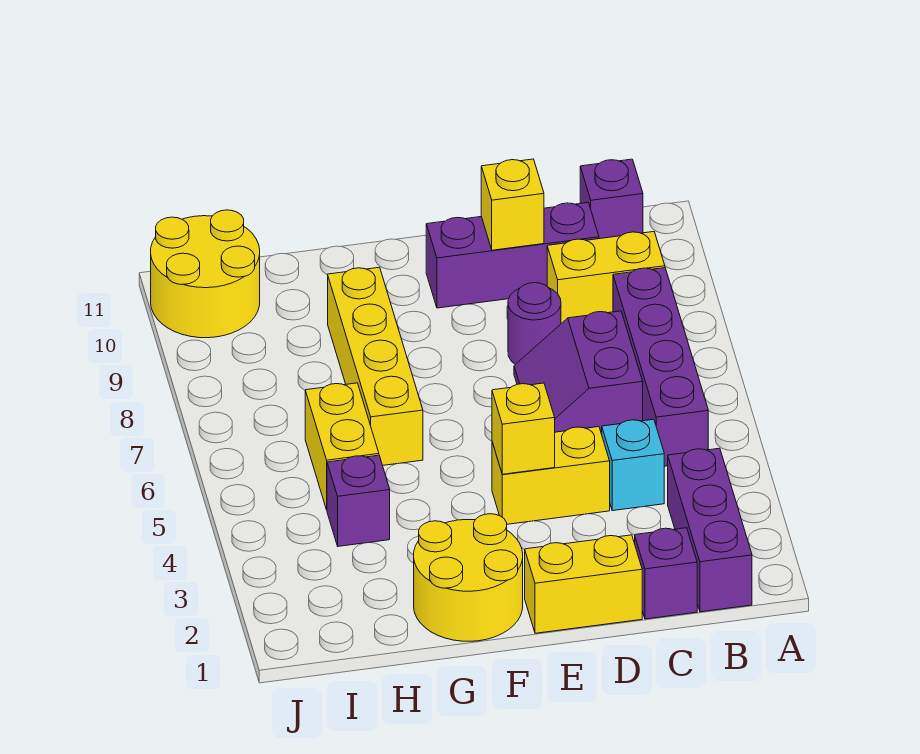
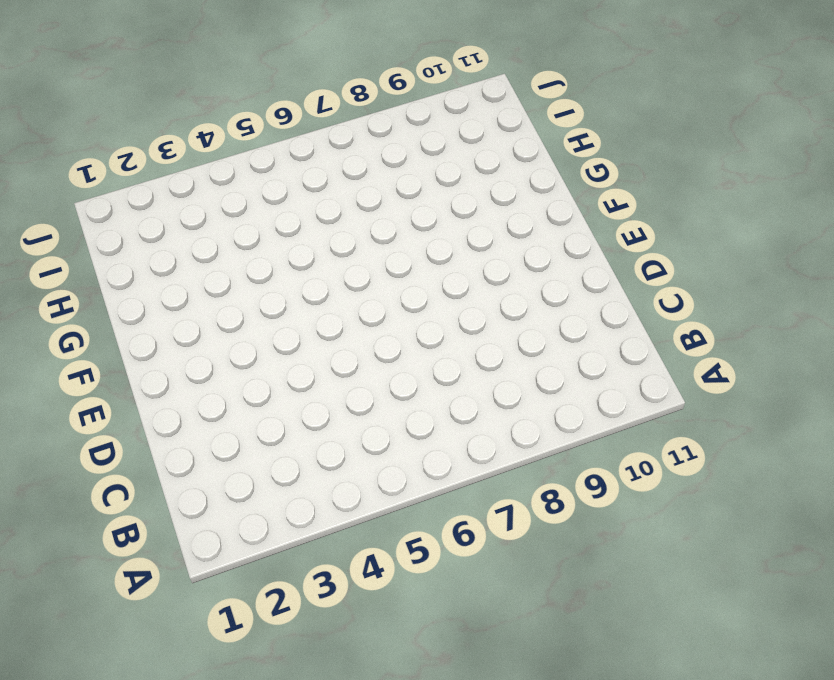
none -> purple brick B1:B3 level 1
none -> purple brick B5:B8 level 1
none -> yellow brick B9:C9 level 1

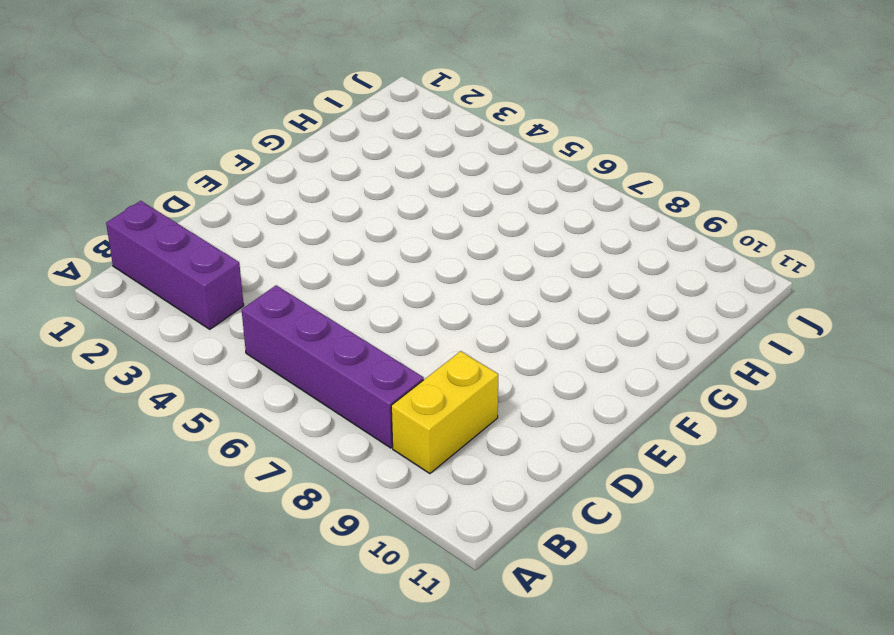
none -> purple brick B11 level 1
none -> purple brick C1 level 1
none -> cyan brick C4 level 1

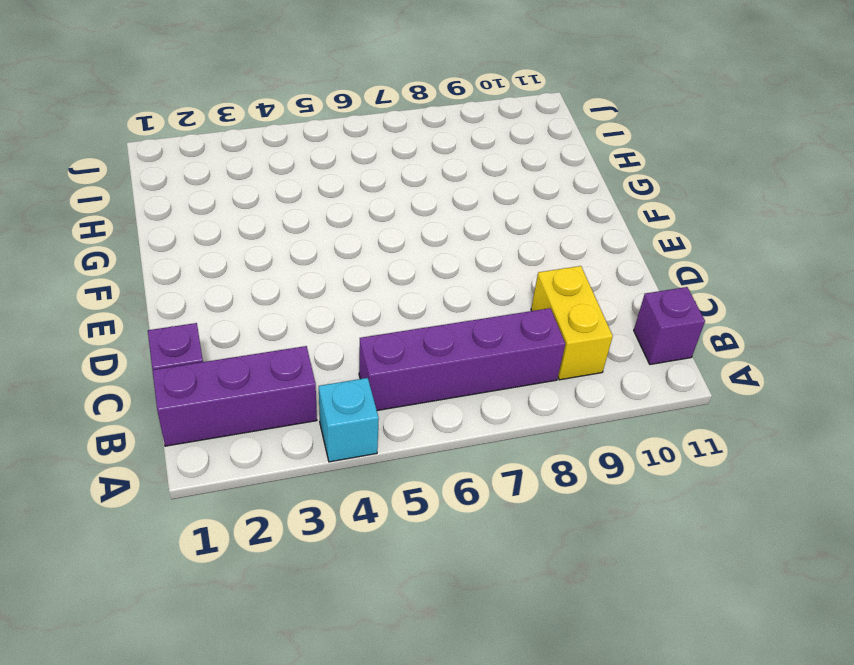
cyan brick A4 level 1 -> cyan brick C4 level 1
none -> purple slope C6:D7 level 1 top C
none -> purple brick C10:E10 level 1
none -> yellow brick D1:E1 level 1

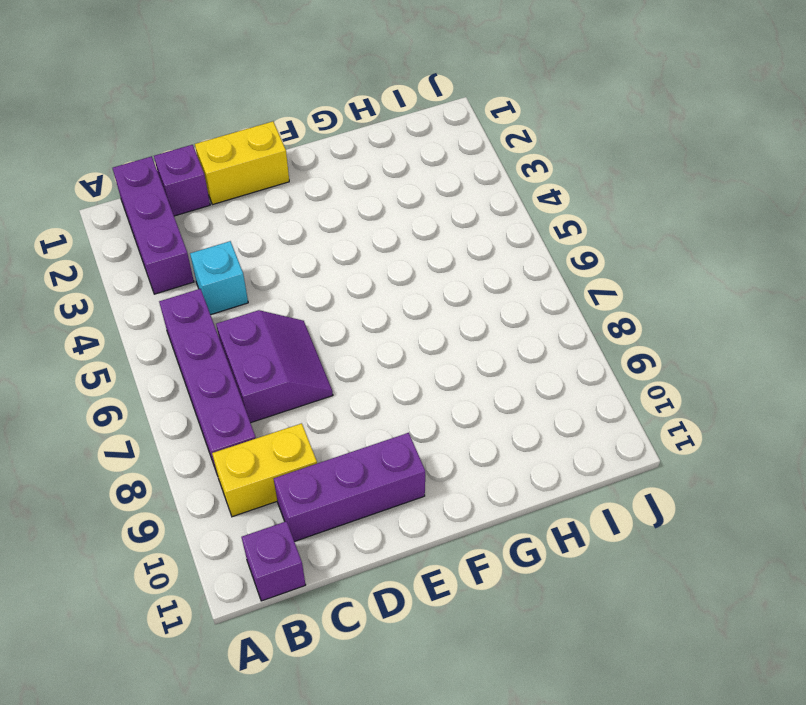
none -> yellow brick D4:E4 level 1
none -> purple round brick D8 level 1
none -> yellow round brick F1:G2 level 1

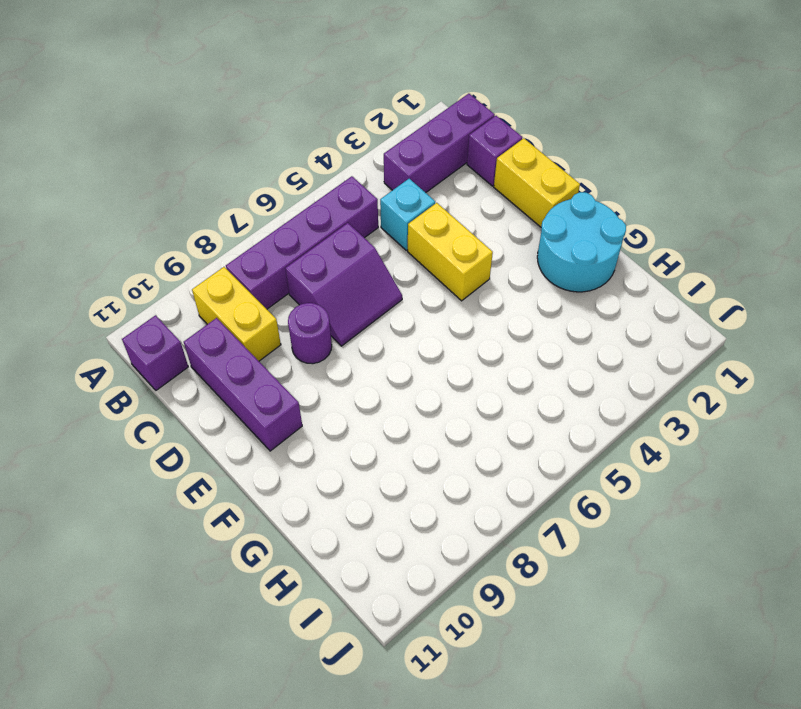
cyan round brick F1:G2 level 1 -> yellow round brick F1:G2 level 1
none -> yellow brick G6:G9 level 1
none -> purple brick H4 level 1
none -> yellow brick H5:H6 level 1

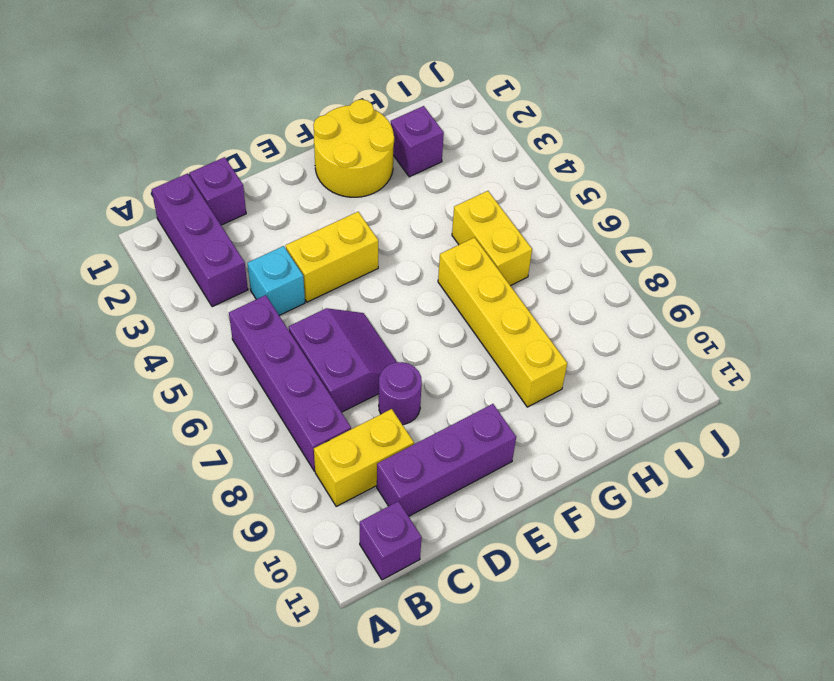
purple brick H2 level 1 -> purple brick H4 level 1
none -> yellow brick D1:E1 level 1
none -> yellow round brick I10:J11 level 1
none -> yellow brick D10 level 2

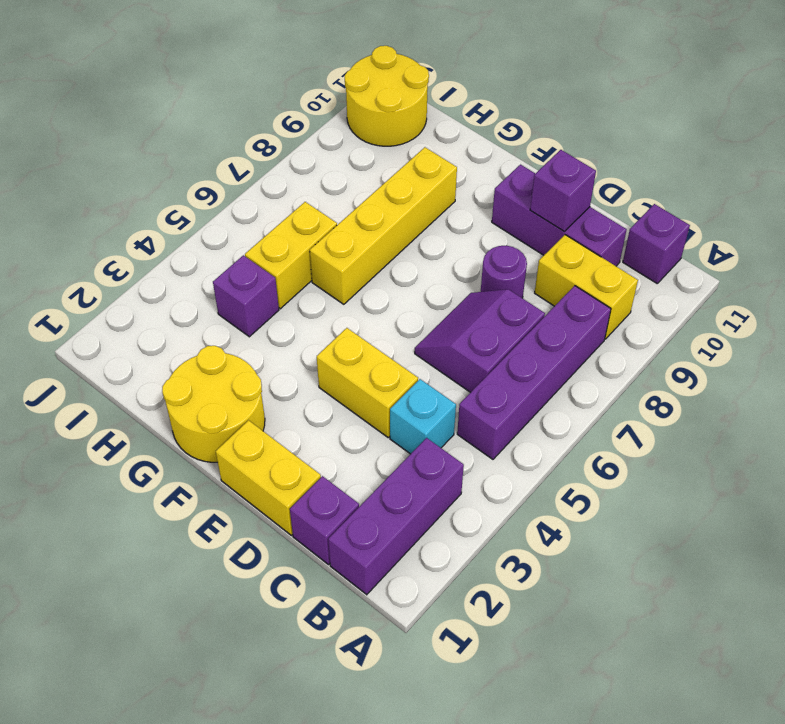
purple brick D10 level 2 -> yellow brick D10 level 2
none -> yellow brick E4 level 2

